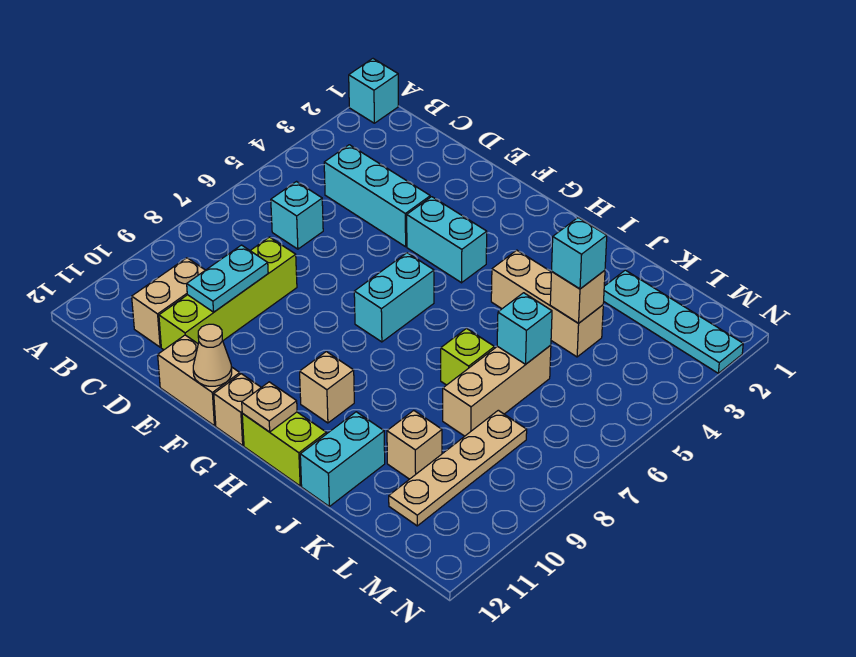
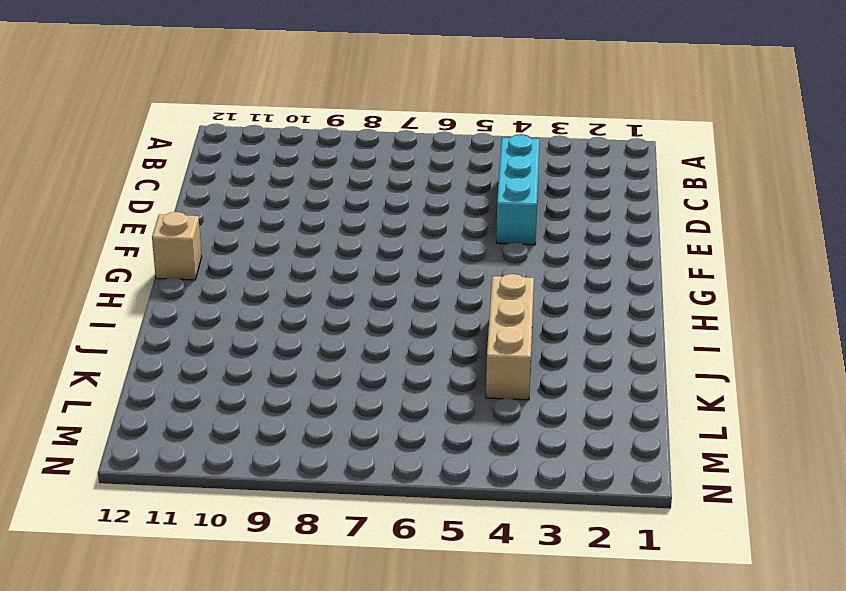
none -> cyan brick A1 level 1
none -> cyan brick C6 level 1
none -> tan brick C10:C11 level 1

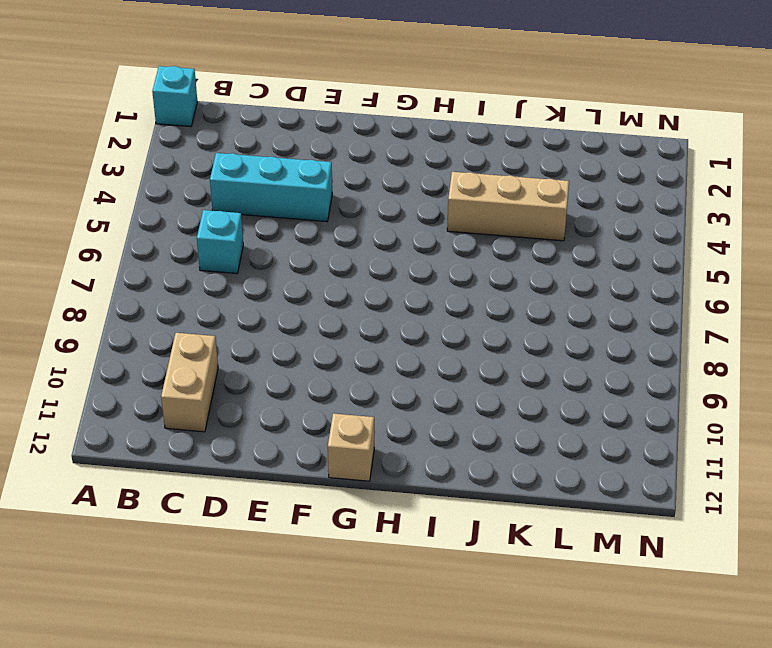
none -> lime brick D8:D11 level 1
none -> tan brick E12:F12 level 1
none -> cyan brick F4:G4 level 1

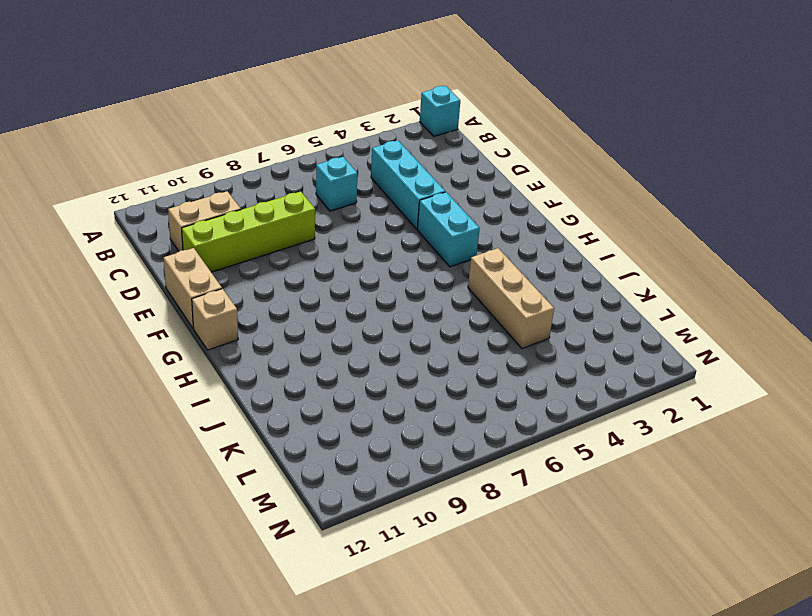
none -> cyan brick G6:G7 level 1
none -> tan brick H10 level 1
none -> lime brick H12:I12 level 1

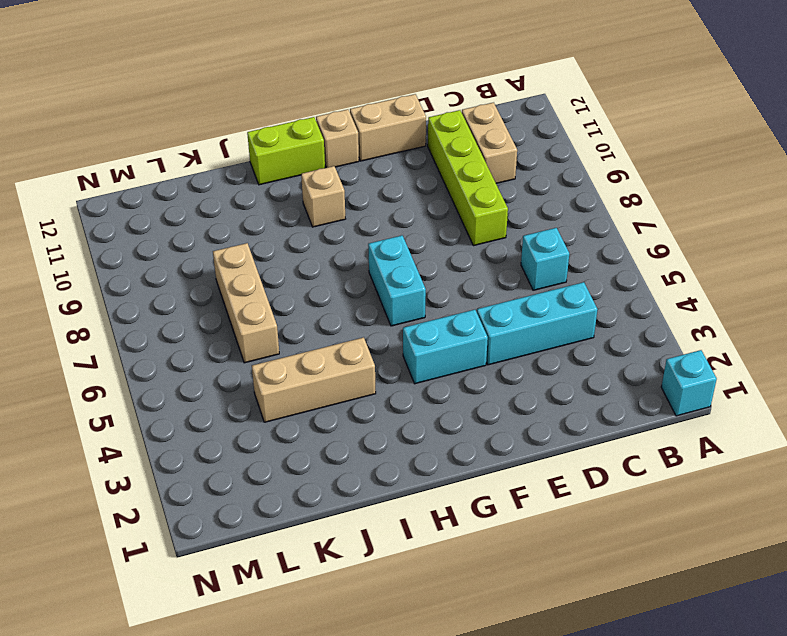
none -> lime brick J7 level 1
none -> cyan brick J11:J12 level 1
none -> cyan plate K2:N2 level 1

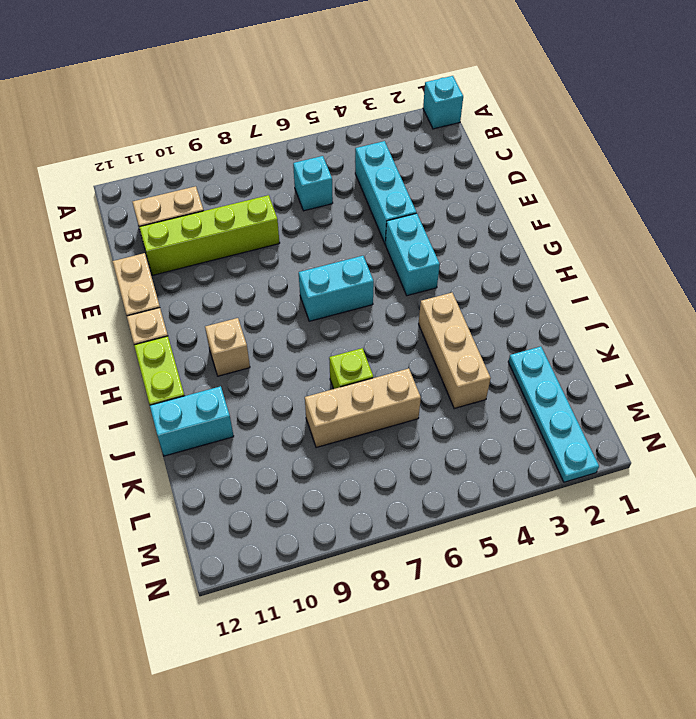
none -> tan brick K10 level 1
none -> tan plate L8:L11 level 1
none -> cyan plate D9:D10 level 2

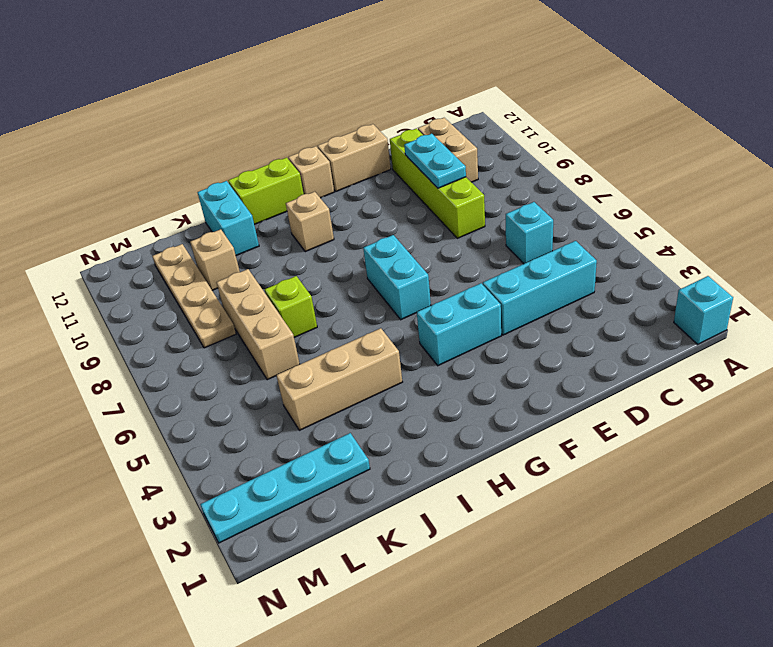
none -> tan cone F12 level 2
none -> tan plate H12 level 2
none -> tan brick K4 level 2

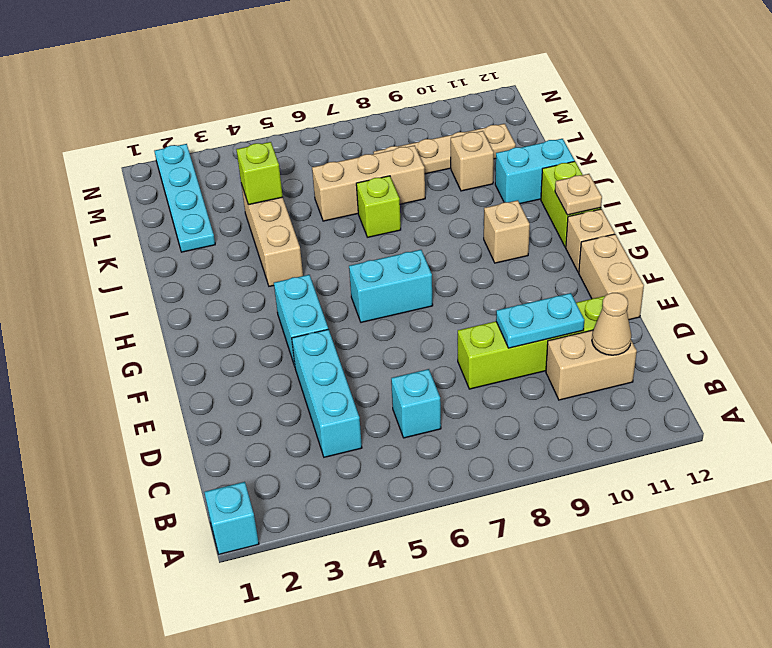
tan cone C11 level 2 -> tan cone F12 level 2
lime brick K4 level 2 -> tan brick K4 level 2
none -> cyan brick K6 level 2
none -> cyan brick K4 level 3

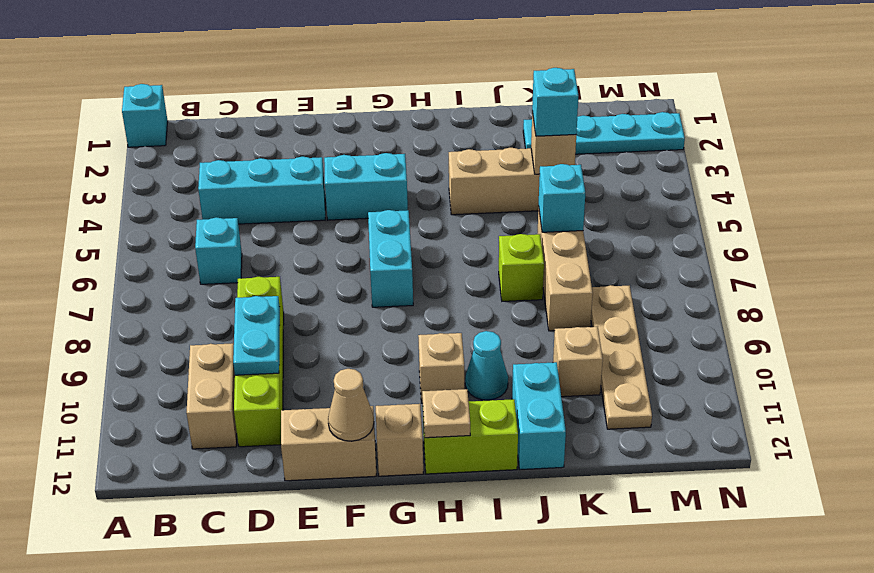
cyan cone I10 level 1 -> none

